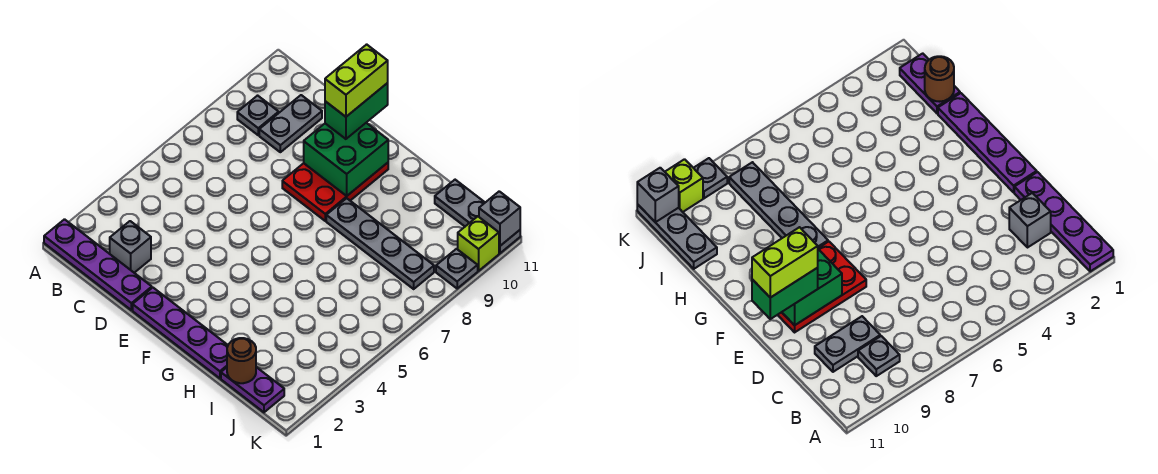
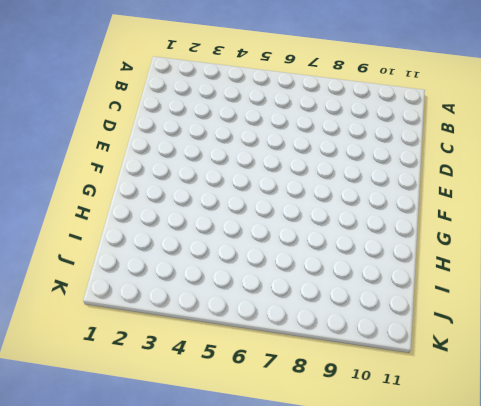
none -> purple plate A1:D1 level 1
none -> grey plate B9 level 1
none -> grey brick C2 level 1

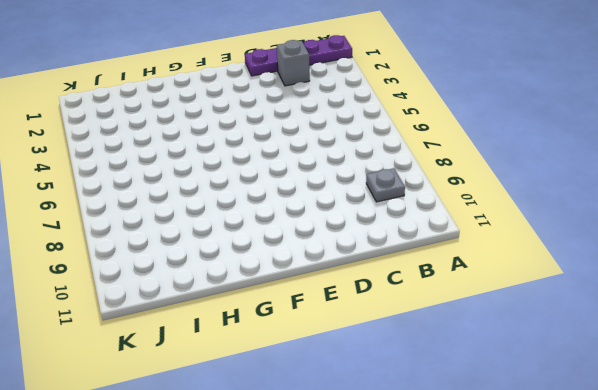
none -> grey plate C9:C10 level 1
none -> purple plate E1:H1 level 1
none -> red plate E8:F10 level 1

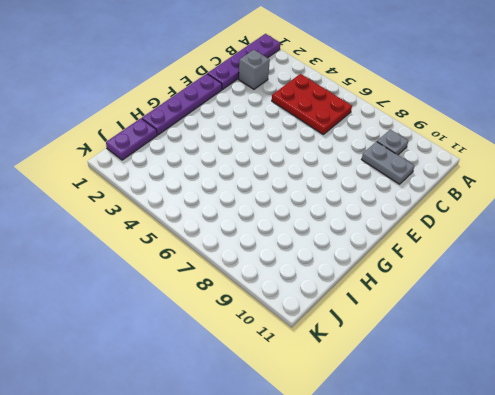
red plate B4:C6 level 1 -> red plate E8:F10 level 1
none -> grey plate G8:J8 level 1
none -> grey plate I11:K11 level 1
none -> grey plate K9 level 1

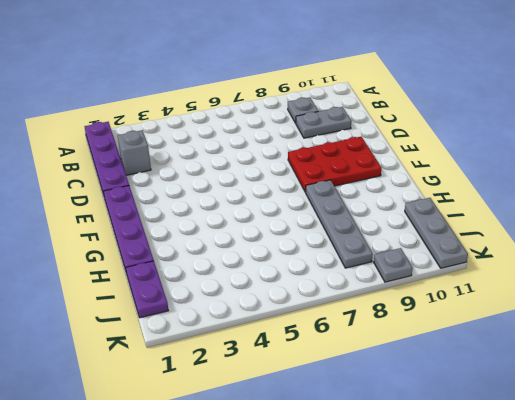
none -> lime brick K10 level 1
none -> green brick E9:F10 level 2
none -> brown round brick I1 level 2

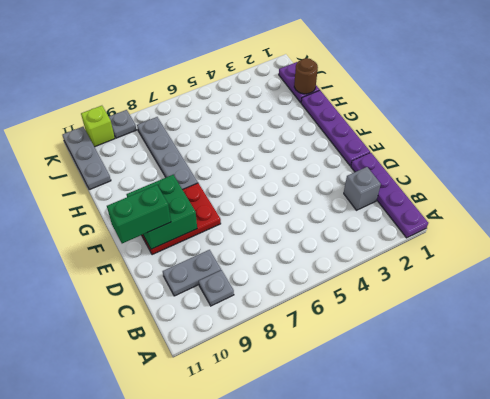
none -> grey brick K11 level 2
none -> lime brick E10:E11 level 4

